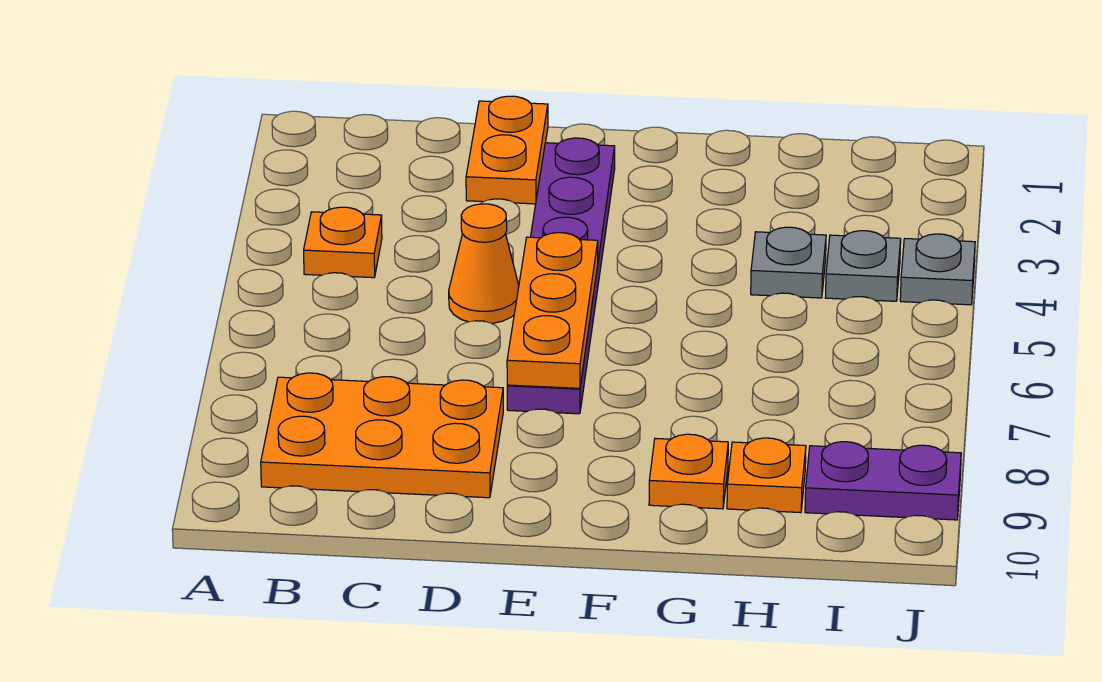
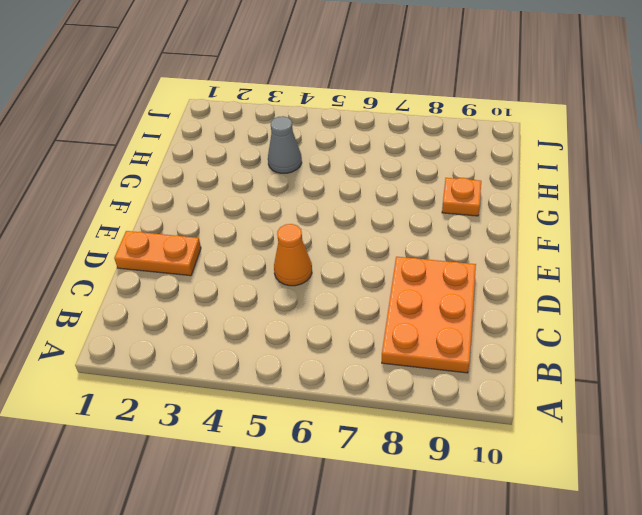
grey cone H4 level 1 -> grey plate H4 level 1
none -> orange plate B4 level 1
none -> purple plate E2:E7 level 1
none -> orange plate H9 level 1

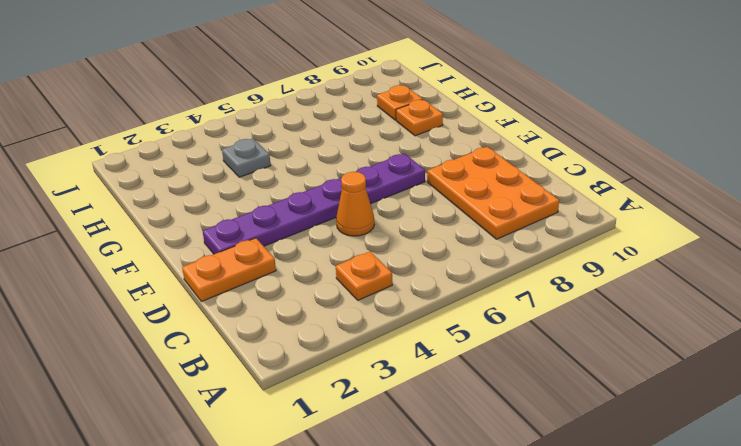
none -> grey plate I4 level 1
none -> purple plate I9:J9 level 1
none -> grey plate J4 level 1

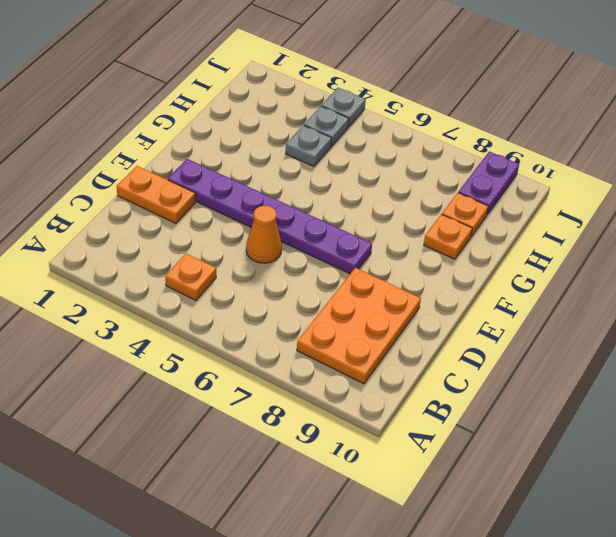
none -> orange plate E5:E7 level 2

